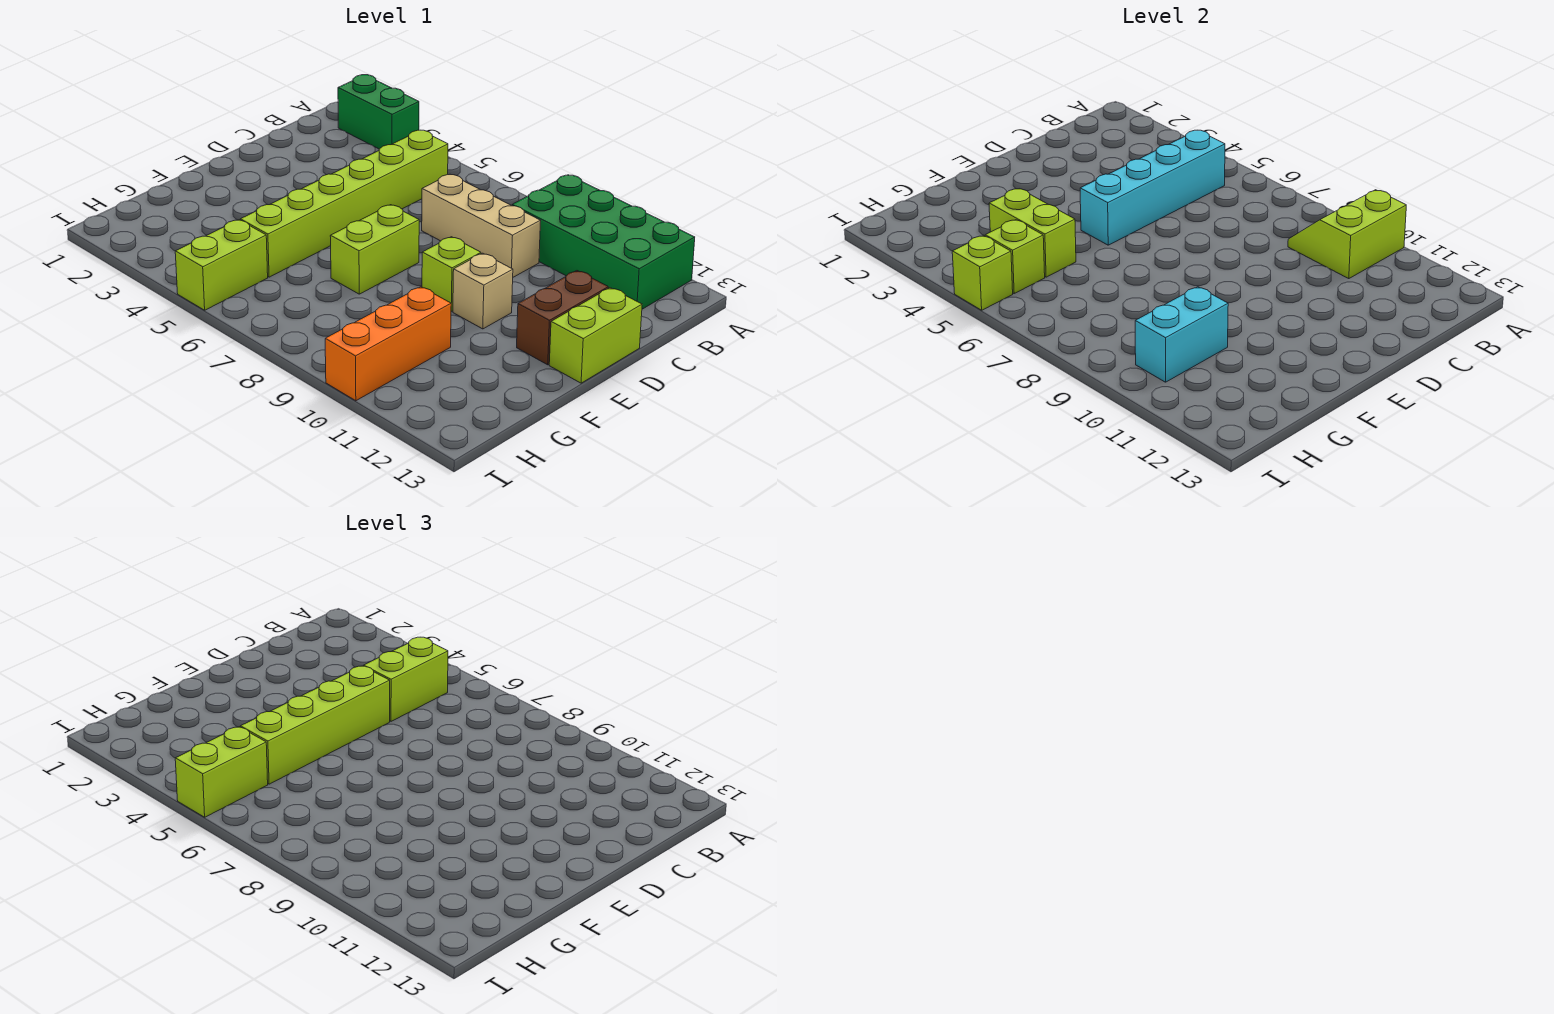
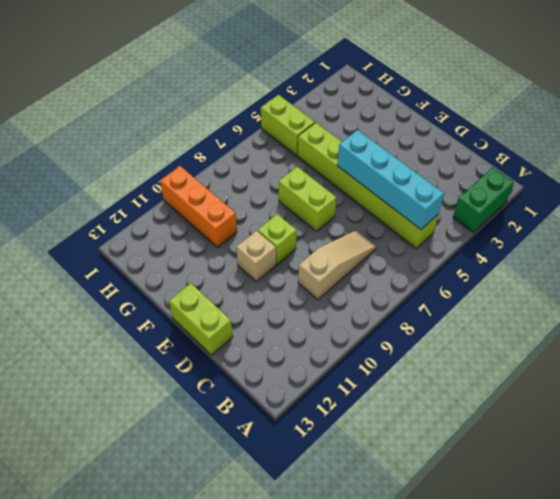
tan slope C7:C9 level 1 top 9 -> tan brick C7:C9 level 1
none -> green brick A9:B12 level 1
none -> brown brick D12:E12 level 1
none -> lime slope A9:B10 level 2 top 10

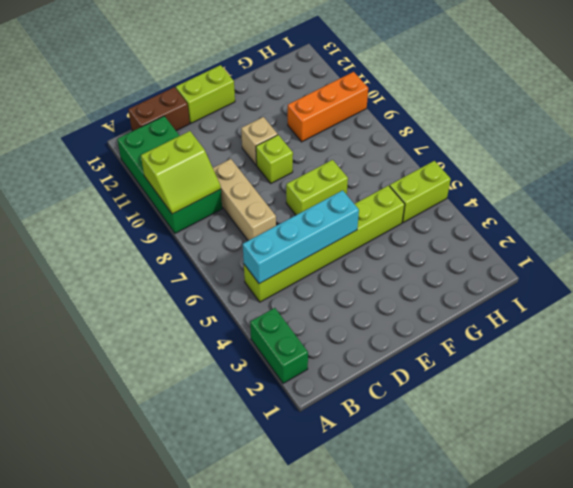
brown brick B13:C13 level 1 -> brown brick D12:E12 level 1
none -> lime brick G4:G5 level 2
none -> cyan brick G10:H10 level 2
none -> lime brick H5 level 2

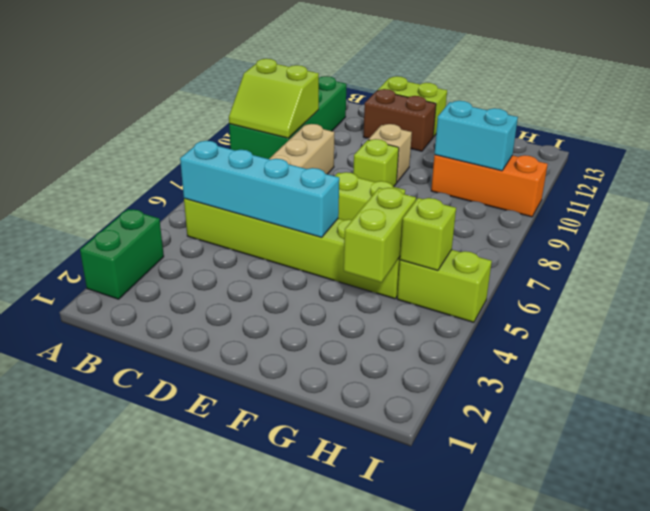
none -> lime brick I5 level 2
none -> lime brick B5:C5 level 3
none -> lime brick D5:G5 level 3

